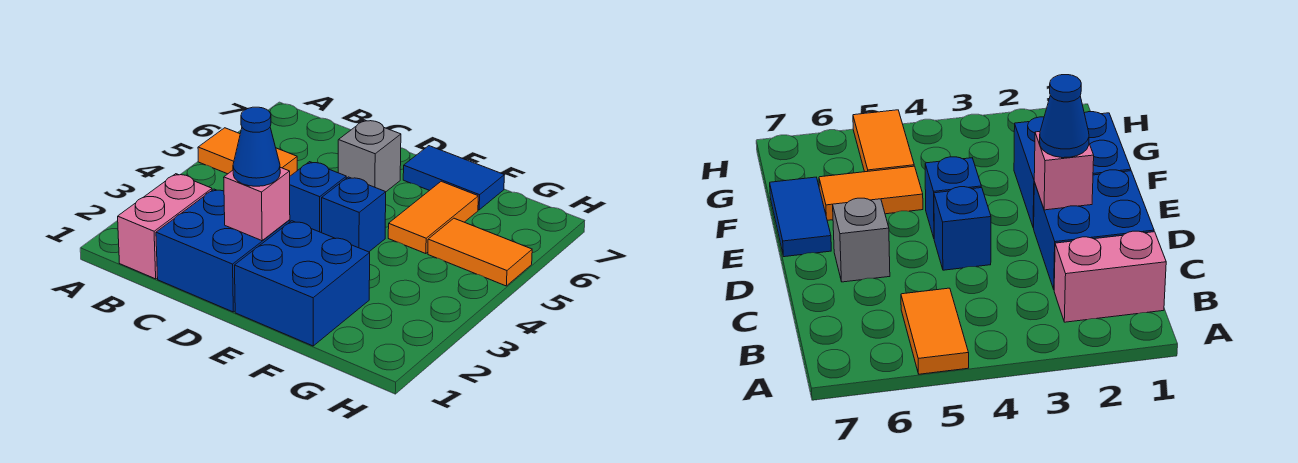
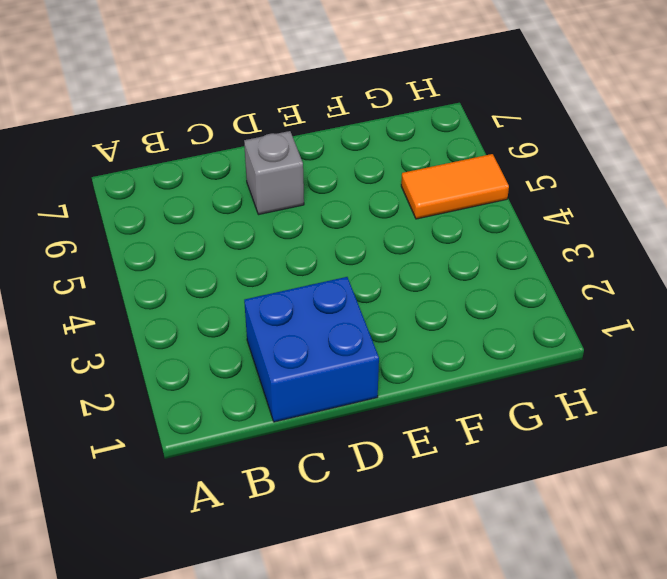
none -> orange tile A5:B5 level 1
none -> pink brick B1:B2 level 1
none -> blue brick D4 level 1

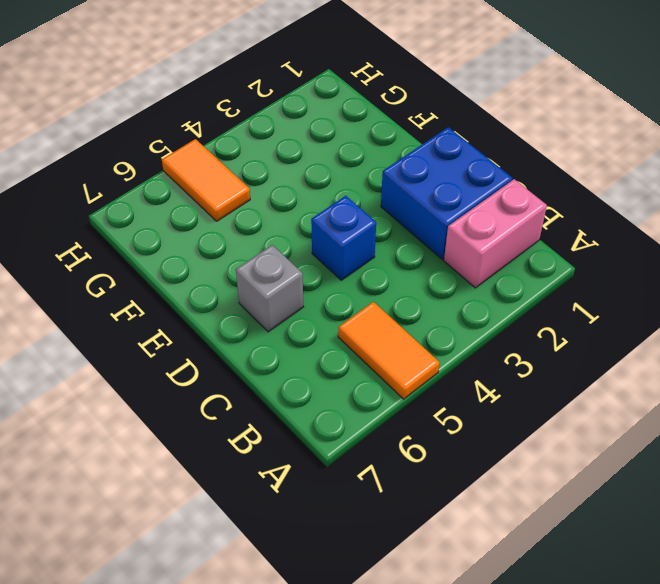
none -> blue brick E1:F2 level 1
none -> blue brick E4 level 1
none -> blue tile E7:F7 level 1

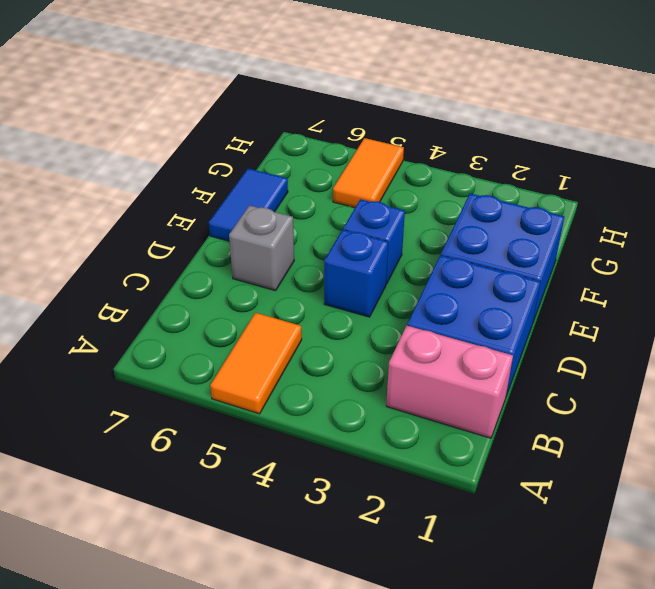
none -> orange tile F5:F6 level 1
none -> pink brick D2 level 2
none -> blue cone D2 level 3

